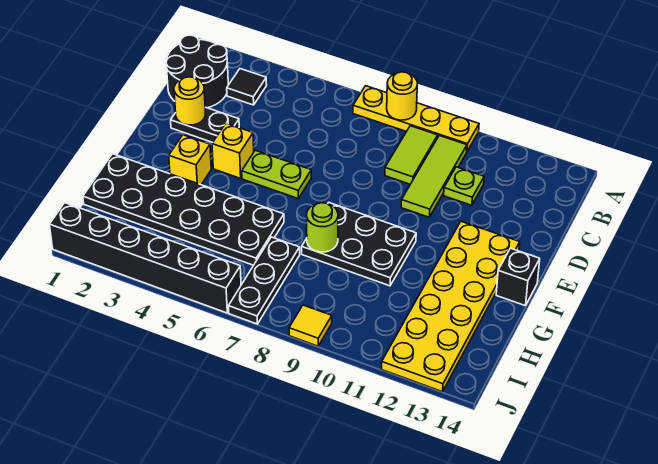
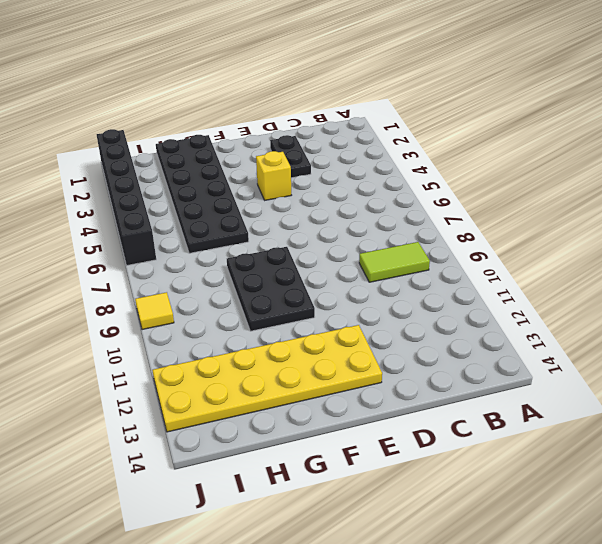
none -> yellow plate A7:A10 level 1
none -> black round brick B1:C2 level 1
none -> black tile B3 level 1

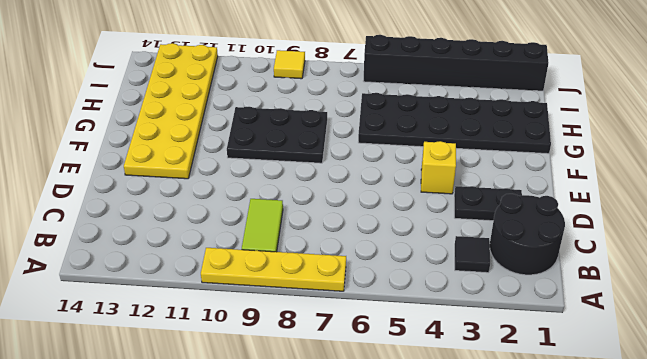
none -> lime tile B10:D10 level 1
none -> lime plate C11 level 1
none -> lime plate E5:E6 level 1

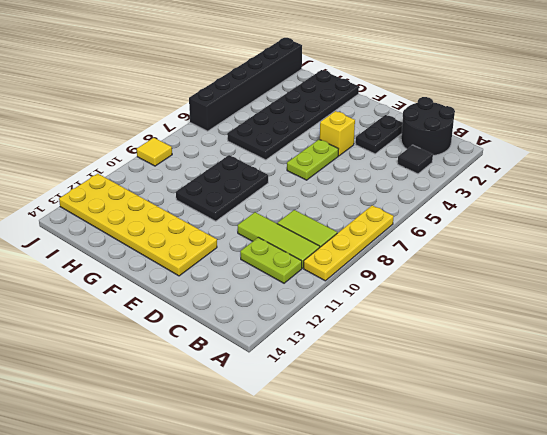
lime plate B11:C11 level 1 -> lime plate C11 level 1
none -> yellow brick F3 level 1
none -> black brick F14 level 1
none -> black plate H7:J7 level 1

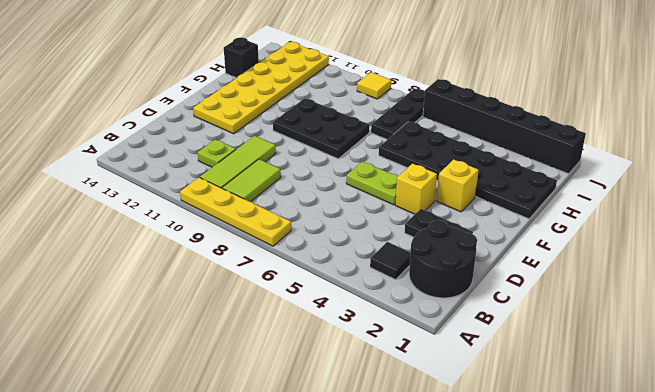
black brick H14 level 1 -> black brick F14 level 1
none -> yellow round brick A8 level 2
none -> yellow round brick D2 level 2
none -> lime round brick G8 level 2

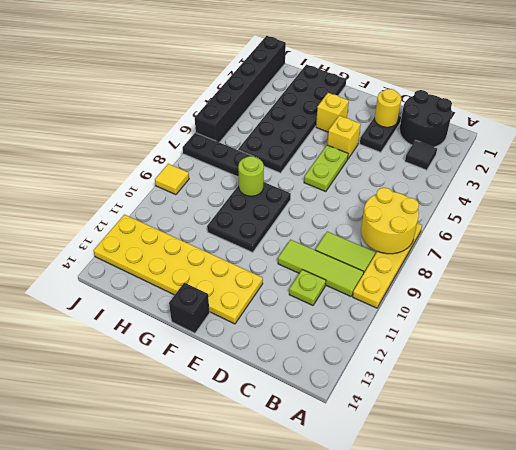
yellow round brick A7:B8 level 2 -> yellow round brick A8 level 2

